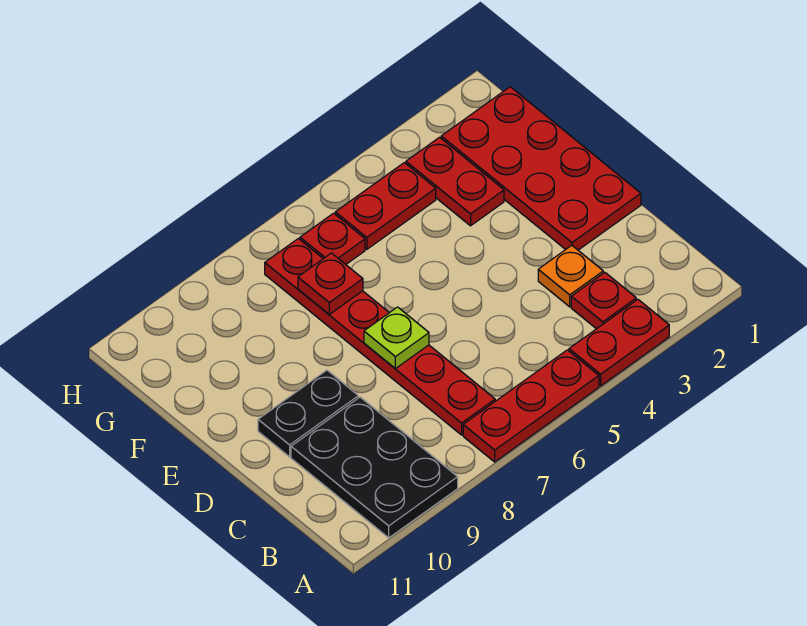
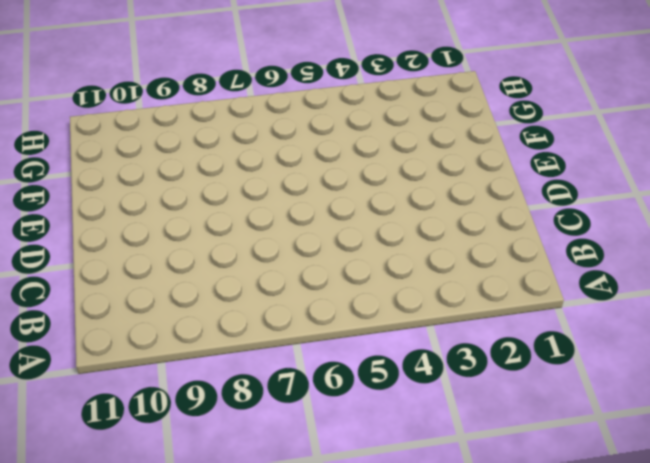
none -> red plate A3:A4 level 1
none -> red plate A5:A7 level 1
none -> black plate A9:C10 level 1

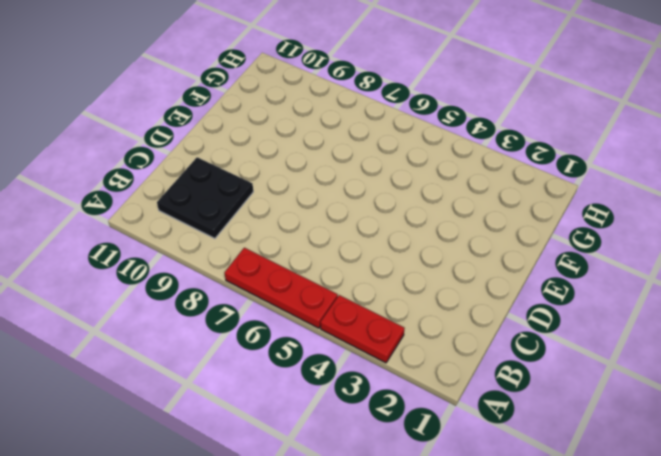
black plate B9:C10 level 1 -> black plate A9:C10 level 1
none -> red plate B3 level 1
none -> red plate B7:G7 level 1
none -> orange plate C3 level 1

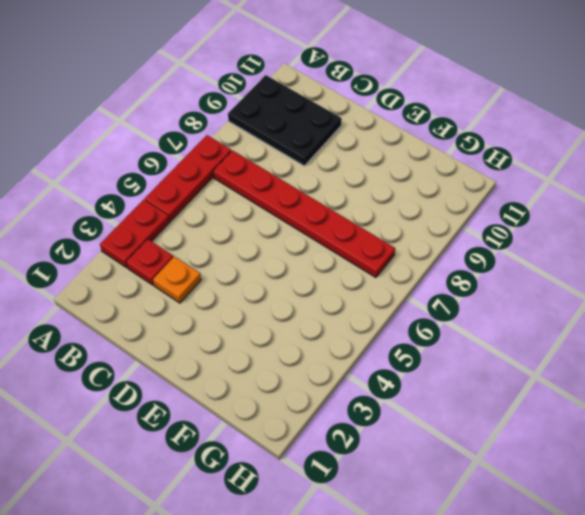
none -> red plate D1:G2 level 1
none -> black plate D9:D10 level 1
none -> red plate F3:G3 level 1

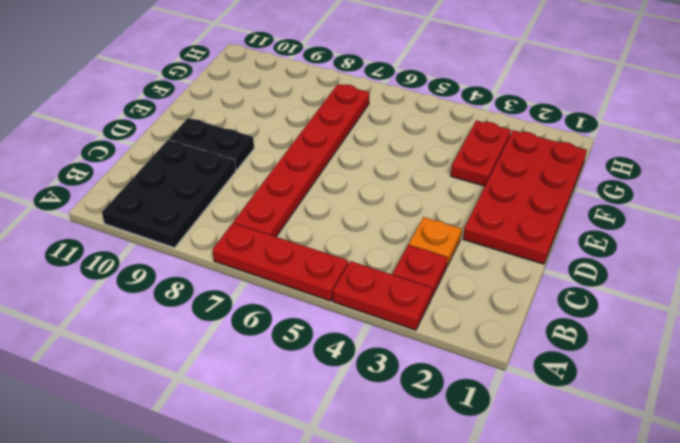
none -> red plate G4:G5 level 1
none -> red plate G6 level 1
none -> lime plate D7 level 2

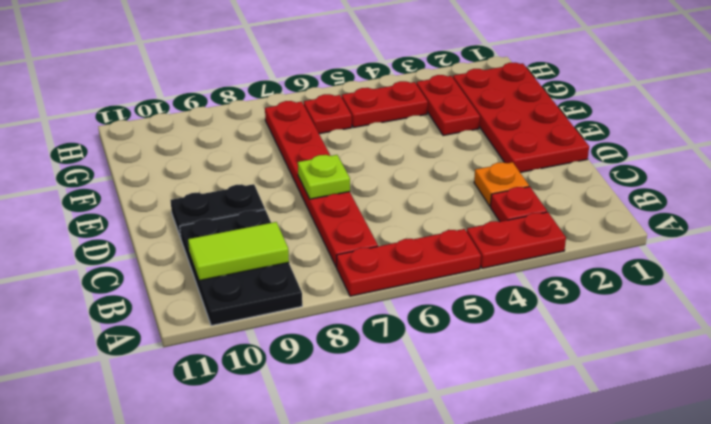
lime tile B9:B10 level 2 -> none
none -> red plate F7 level 2

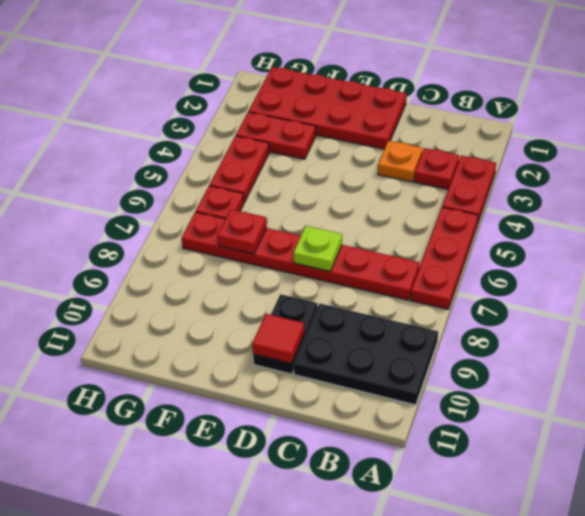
red tile D10 level 2 -> none

